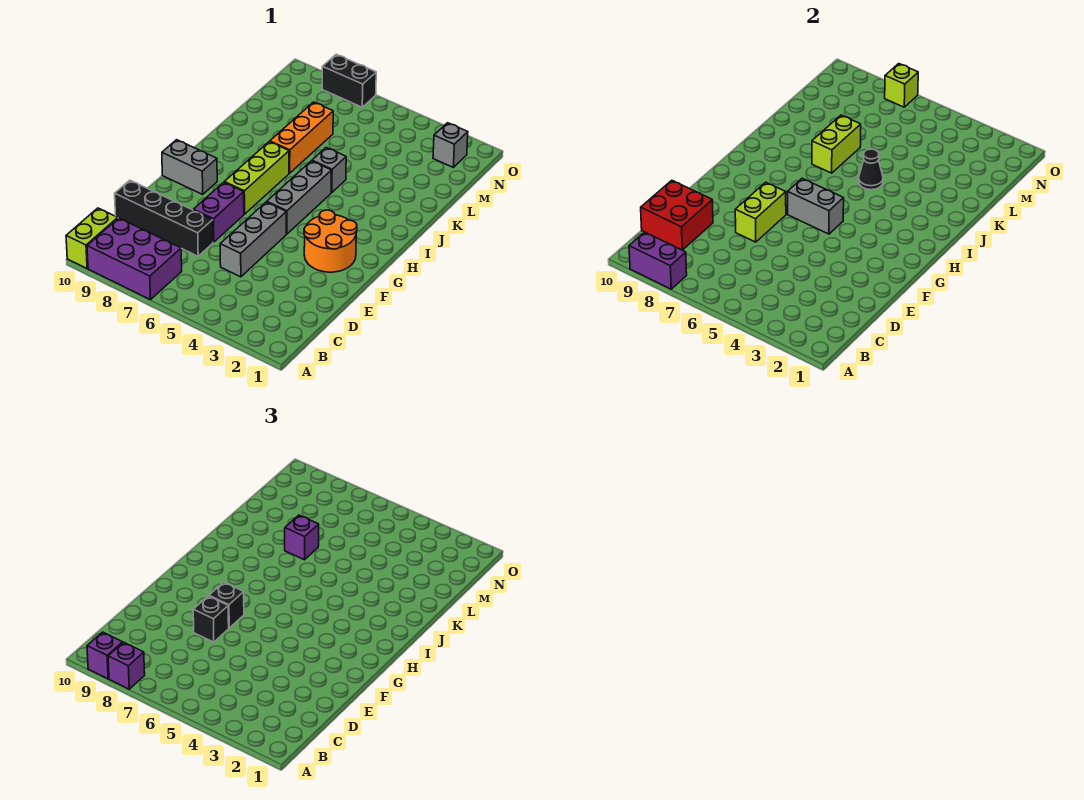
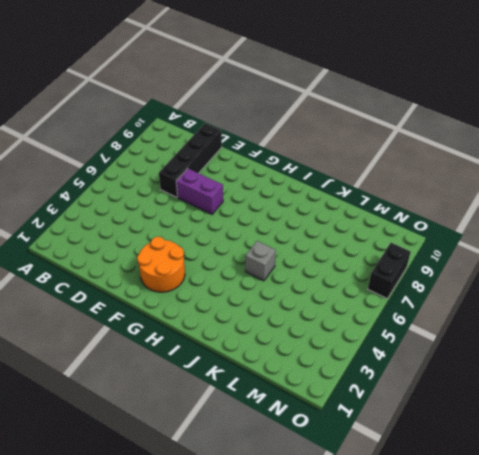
none -> purple brick A7:B9 level 1
none -> lime brick A10:B10 level 1
none -> grey brick D5:F5 level 1

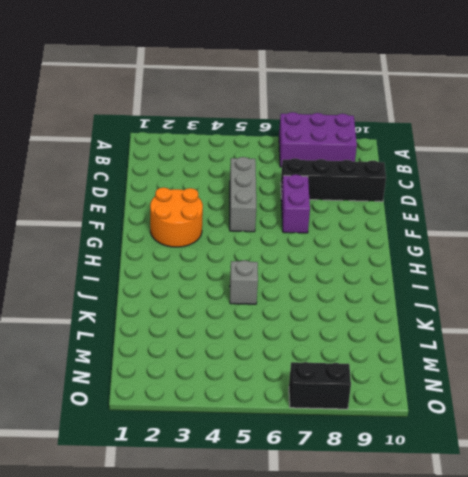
none -> lime brick A10:B10 level 1
none -> grey brick G5:I5 level 1
none -> lime brick G7:I7 level 1

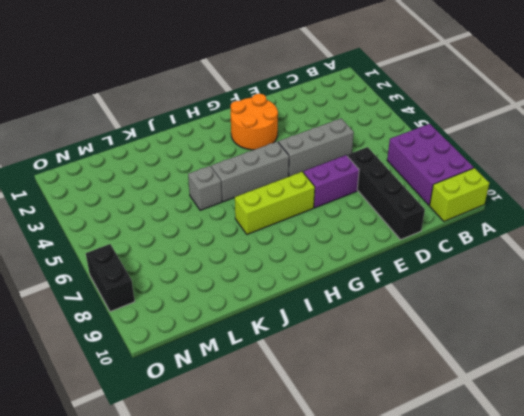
none -> grey brick G9:G10 level 1
none -> orange brick J7:L7 level 1
none -> grey brick N2 level 1

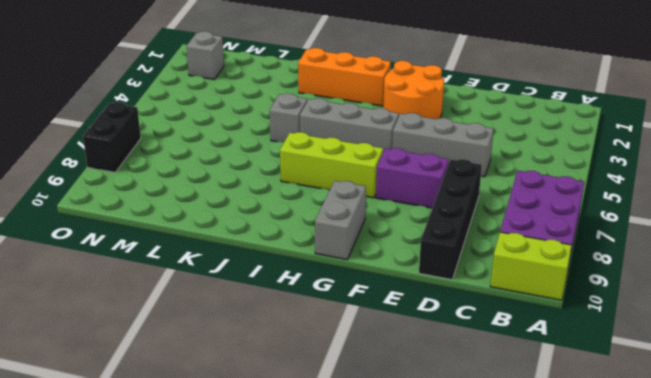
orange brick H2:J2 level 1 -> orange brick J7:L7 level 1
none -> purple brick A8:A9 level 2
none -> red brick C9:D10 level 2
none -> lime brick E7:F7 level 2

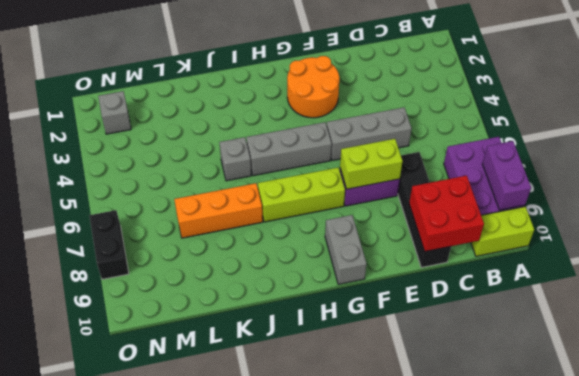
none -> grey brick G5:G6 level 2
none -> black cone J5 level 2
none -> lime brick J7:K7 level 2

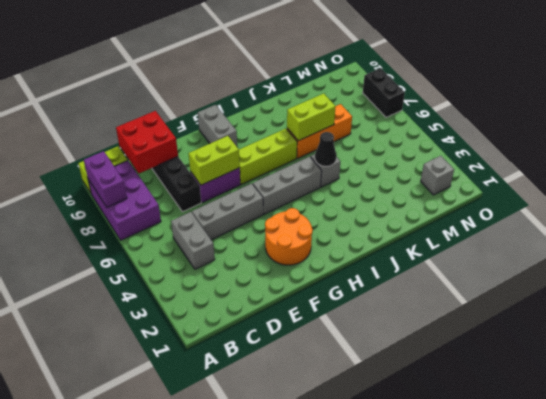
grey brick C4:C5 level 1 -> grey brick G5:G6 level 2
none -> lime brick O7 level 2
none -> purple brick A8 level 3
none -> purple brick A9 level 3

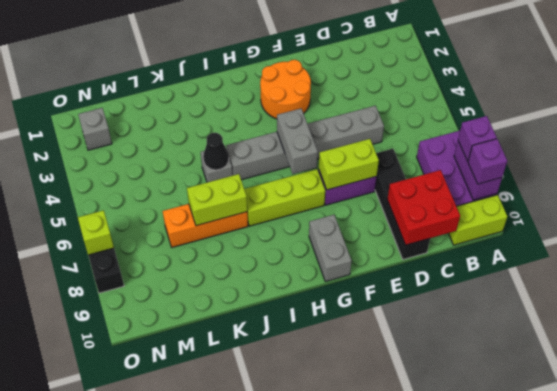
none -> black brick E7 level 3
none -> black brick F7 level 3
none -> purple brick K7 level 3

